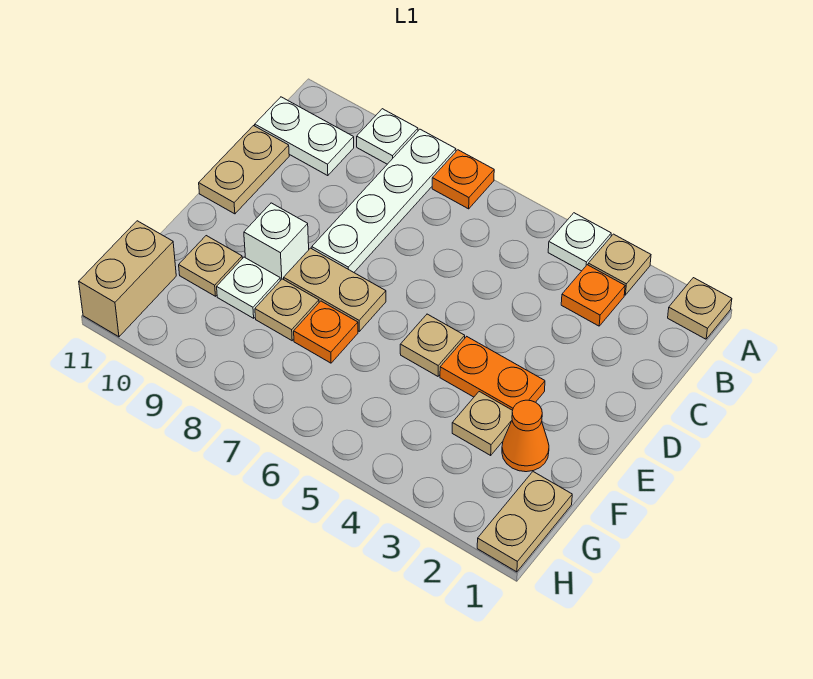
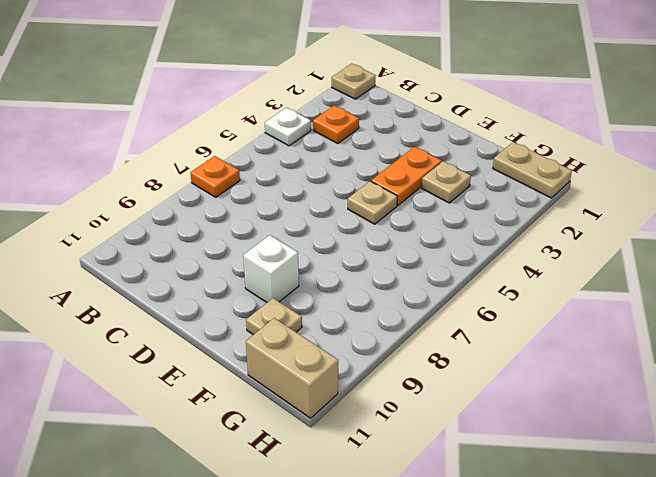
none -> tan plate A3 level 1
none -> white plate A8:D8 level 1
none -> white plate A9 level 1

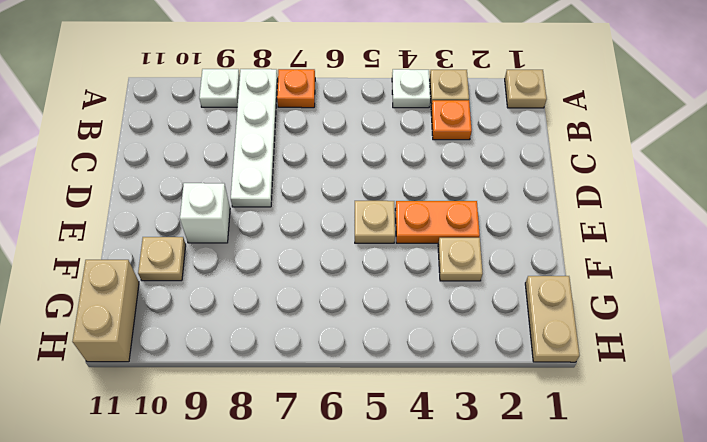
none -> white plate B10:B11 level 1
none -> tan plate C11:D11 level 1
none -> tan plate E7:E8 level 1

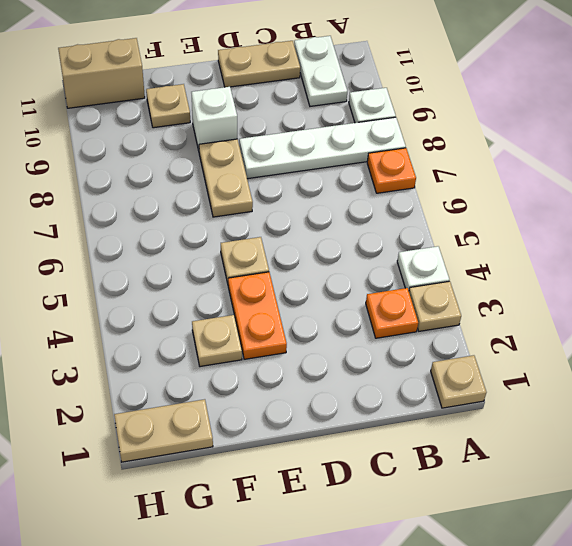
none -> orange cone F2 level 1
none -> orange plate F7 level 1
none -> tan plate F8 level 1

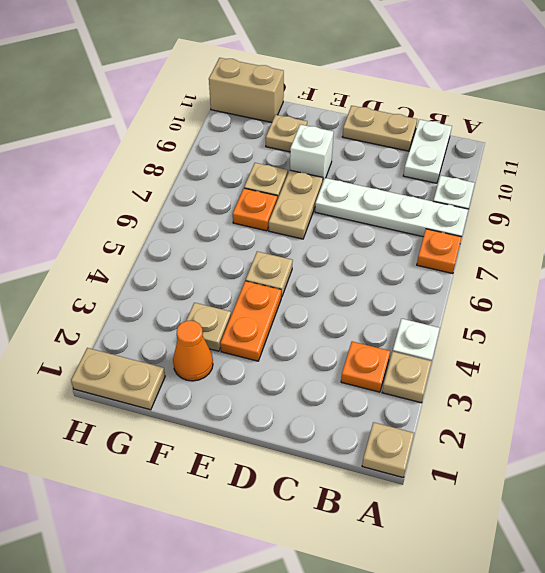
none -> white plate F9 level 1

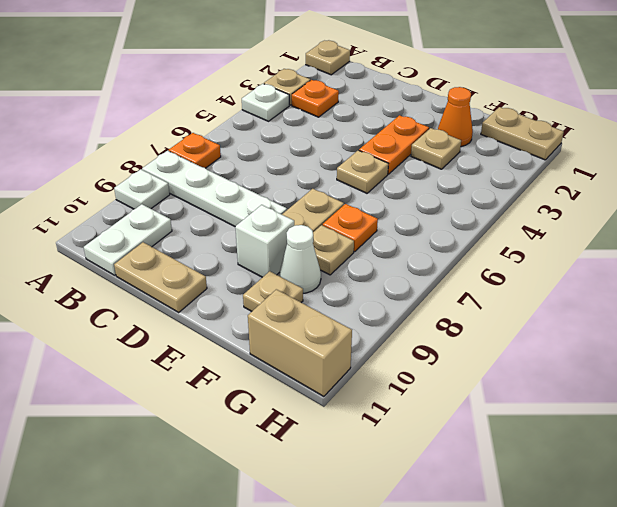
white cone F9 level 1 -> white plate F9 level 1

